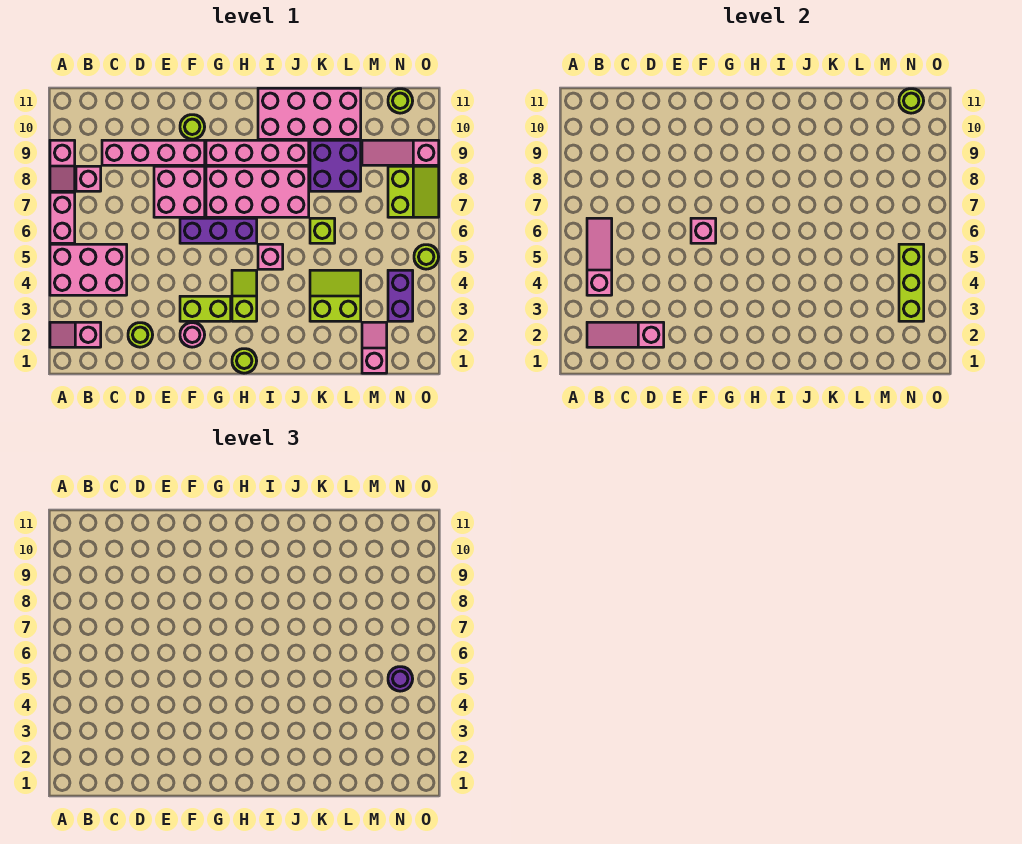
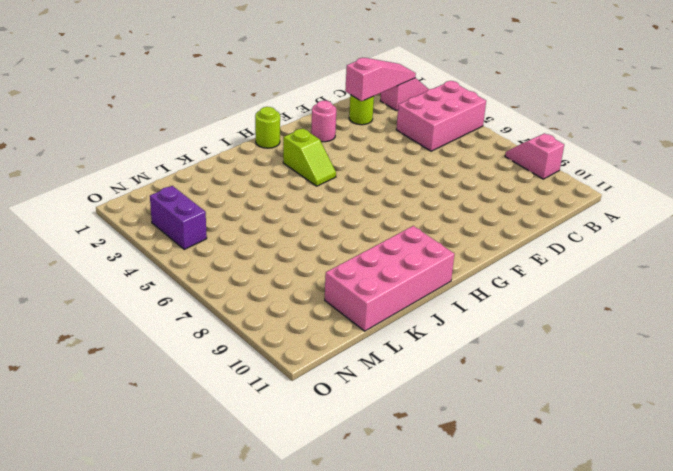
none -> pink brick A6:A7 level 1
none -> pink brick B8 level 1
none -> pink brick C9:F9 level 1
none -> pink brick E7:F8 level 1

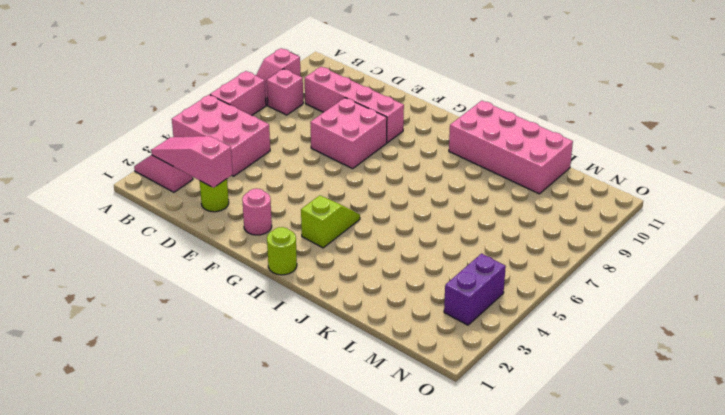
none -> lime brick F3:G3 level 1
none -> purple brick F6:H6 level 1
none -> lime round brick F10 level 1
none -> pink brick G7:J8 level 1

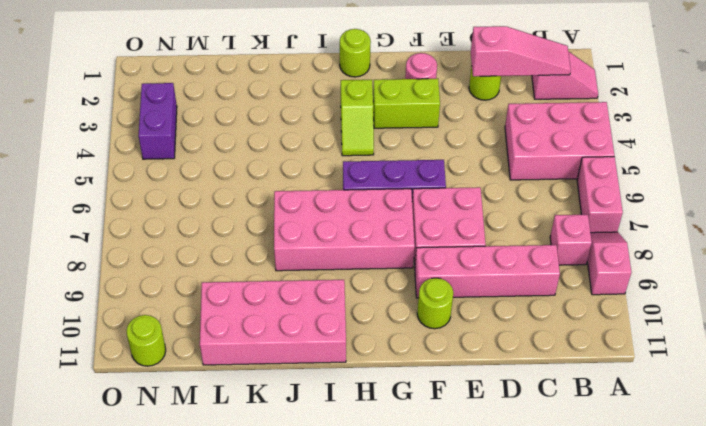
none -> pink brick G9:J9 level 1
none -> pink brick I5 level 1
none -> lime slope K3:L4 level 1 top 3
none -> lime brick K6 level 1

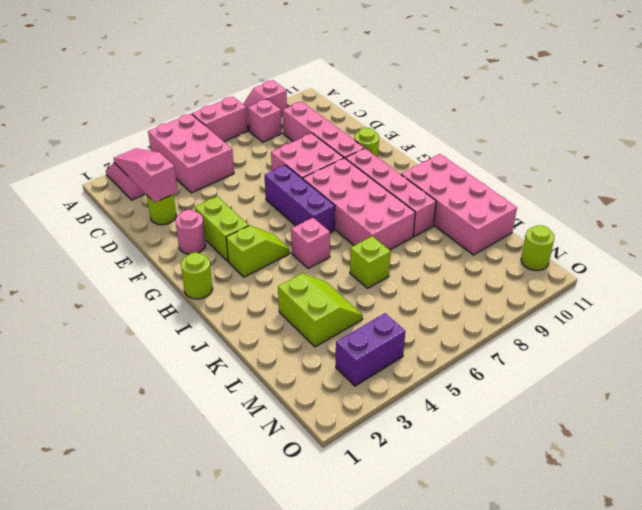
none -> purple brick K8:L9 level 1
none -> pink slope M1:M2 level 1 top 1
none -> pink slope M9:O9 level 1 top O
none -> lime slope N7:O8 level 1 top N

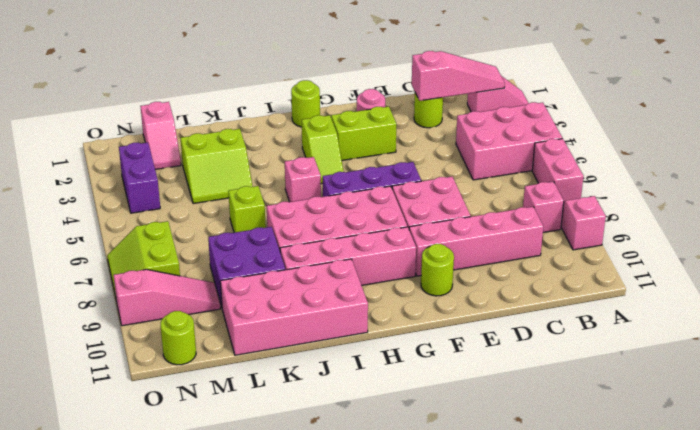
none -> lime round brick O5 level 1
none -> pink slope B4:B6 level 2 top 4
none -> pink brick F6 level 2
none -> lime brick N3:N5 level 2

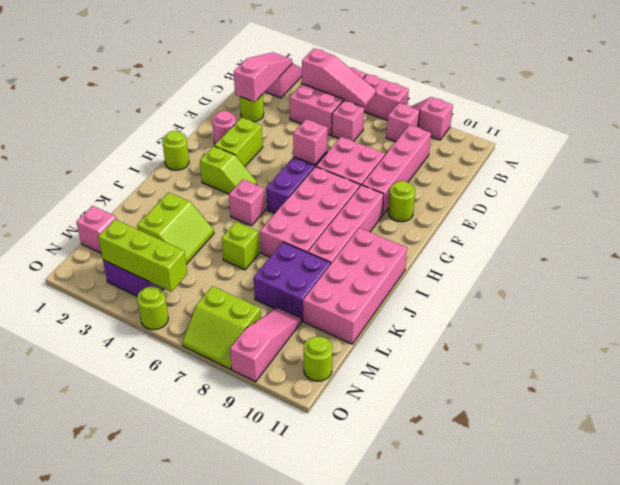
pink brick C6 level 1 -> none
none -> lime round brick N11 level 2
none -> purple round brick N5 level 3

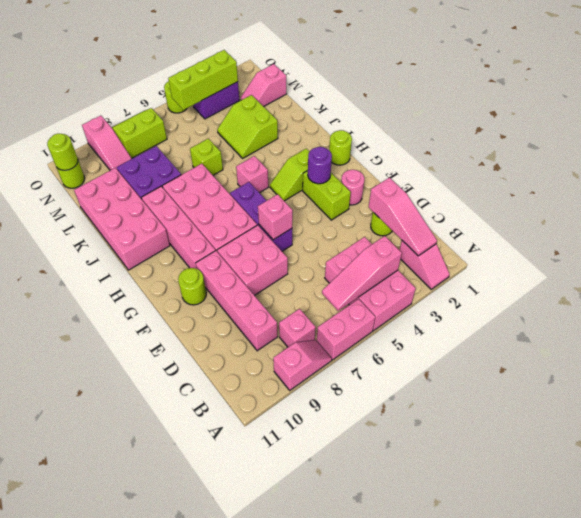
purple round brick G3 level 2 -> purple round brick N5 level 3

